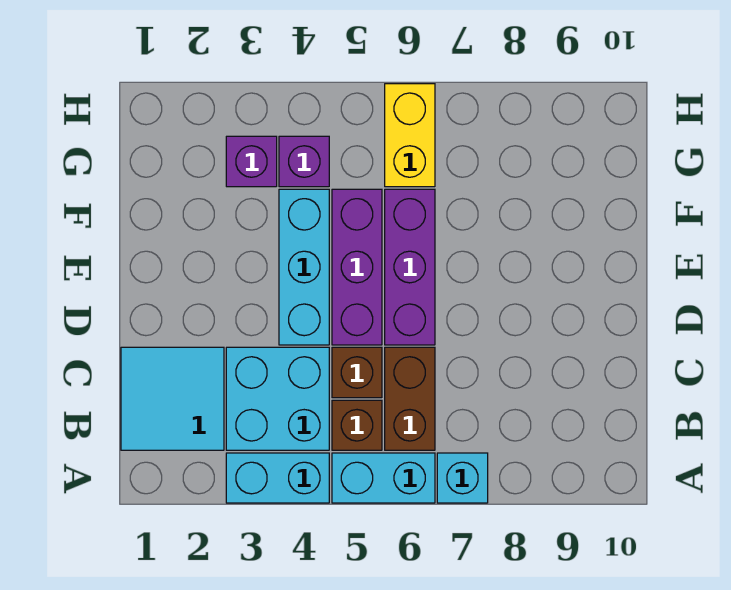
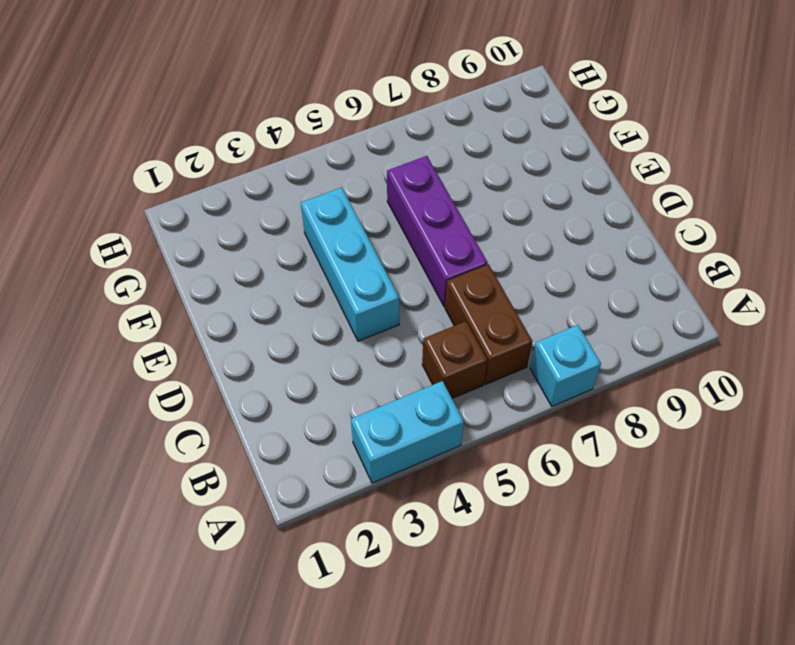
none -> cyan brick A5:A6 level 1
none -> cyan tile B1:C2 level 1
none -> cyan brick B3:C4 level 1

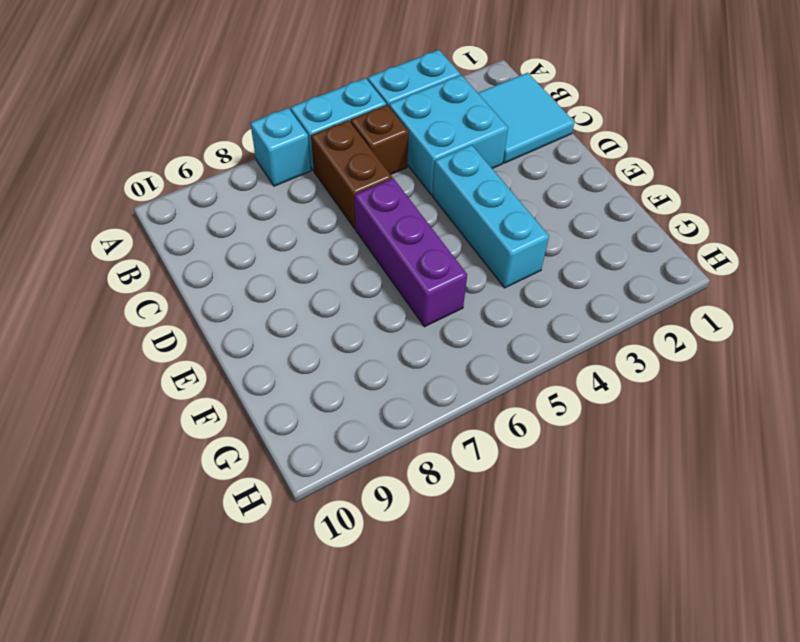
none -> brown brick C5 level 1
none -> purple brick D5:F5 level 1
none -> purple brick G3 level 1

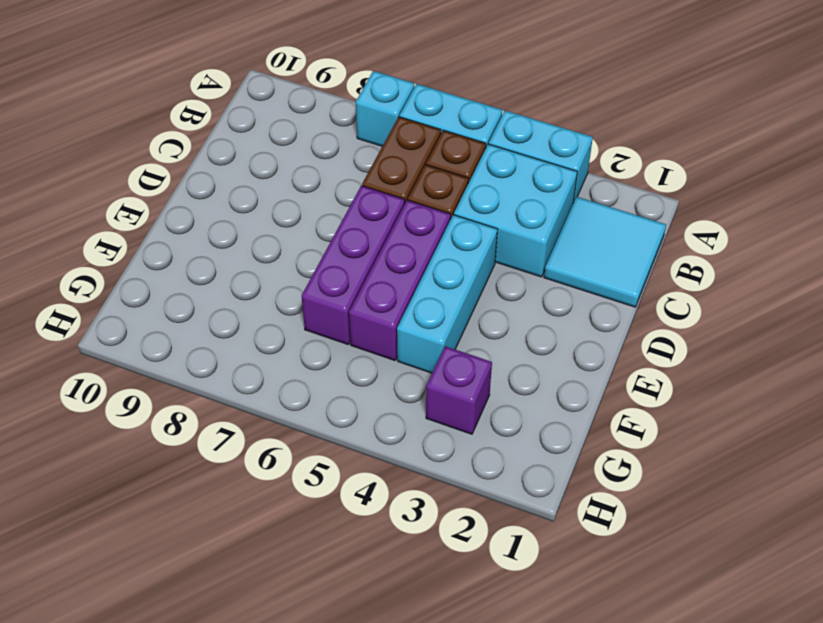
none -> purple brick G4 level 1
none -> yellow brick G6:H6 level 1

